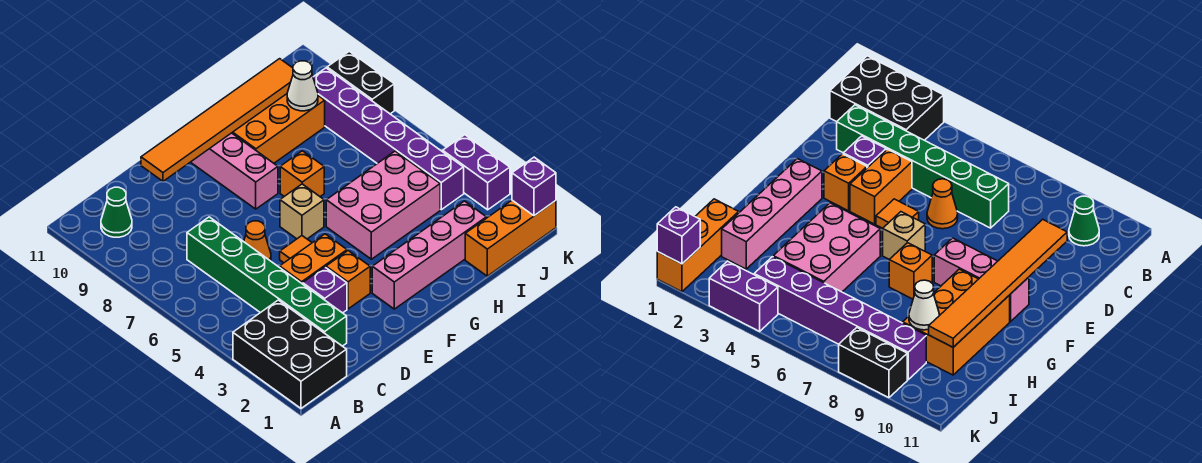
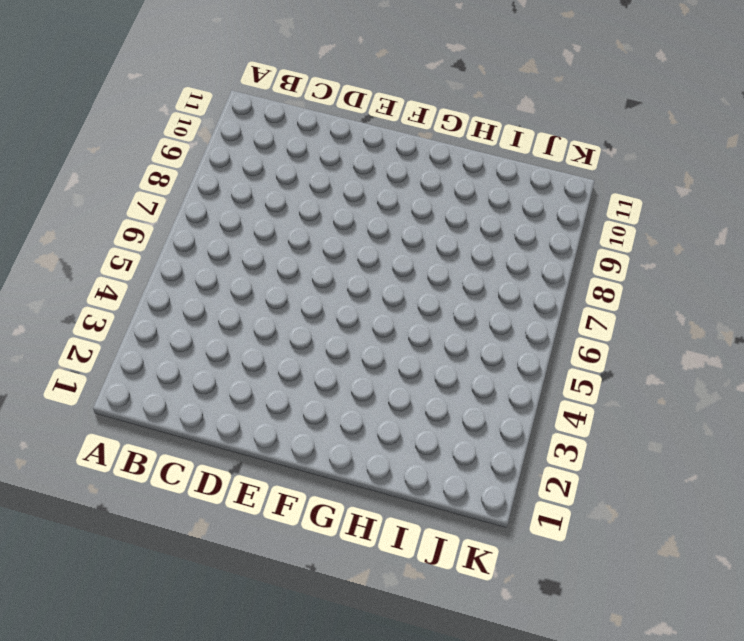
none -> black brick A1:B3 level 1
none -> green cone B10 level 1
none -> green brick C2:C7 level 1

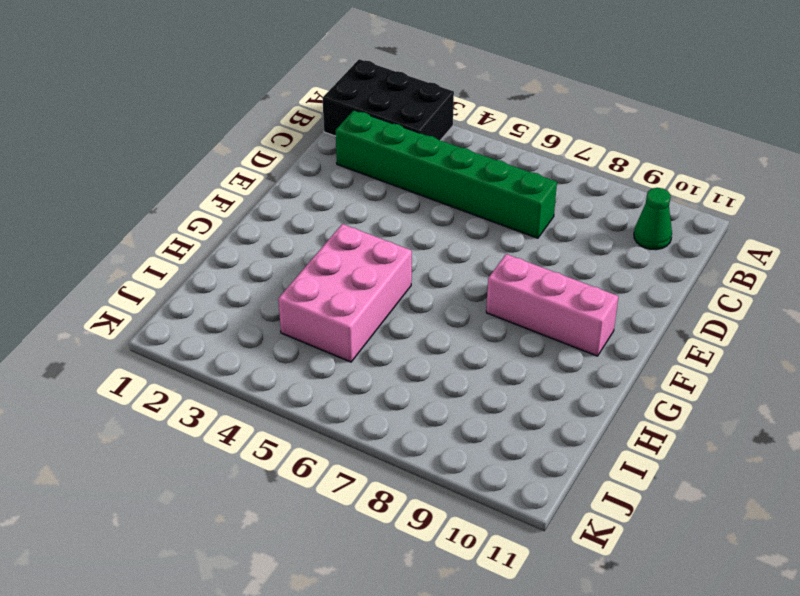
none -> purple brick D3 level 1
none -> orange brick D4:E4 level 1
none -> orange cone D6 level 1

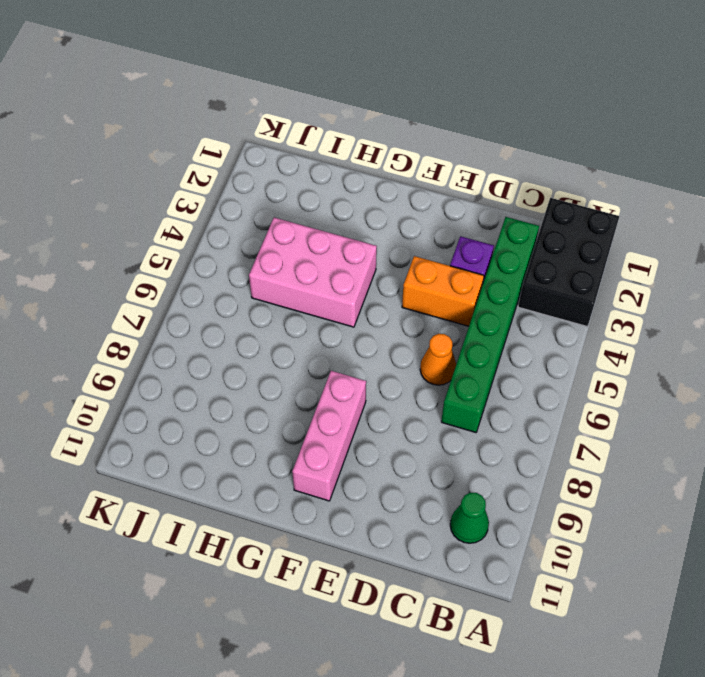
none -> orange brick E3 level 1
none -> orange tile E5 level 1
none -> pink brick F2:I2 level 1

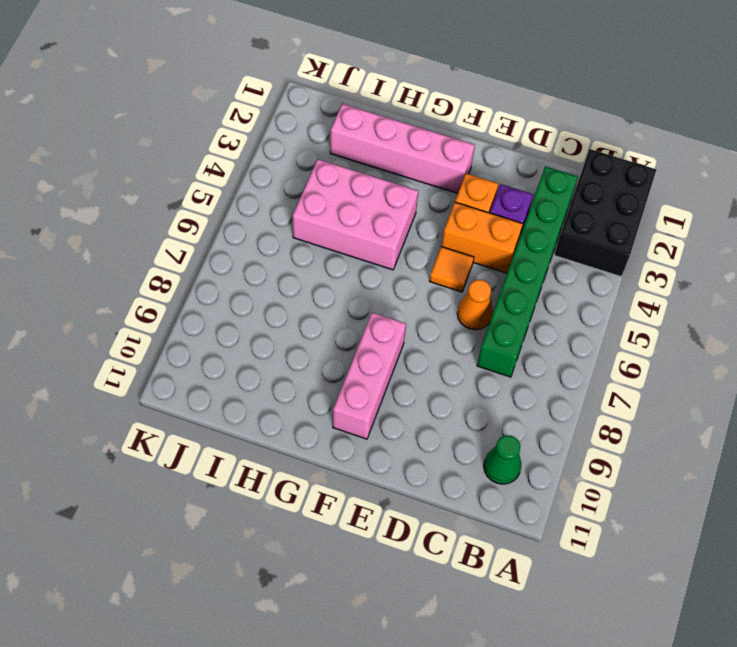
none -> tan brick F6 level 1
none -> orange brick G7 level 1
none -> orange brick G9:I10 level 1

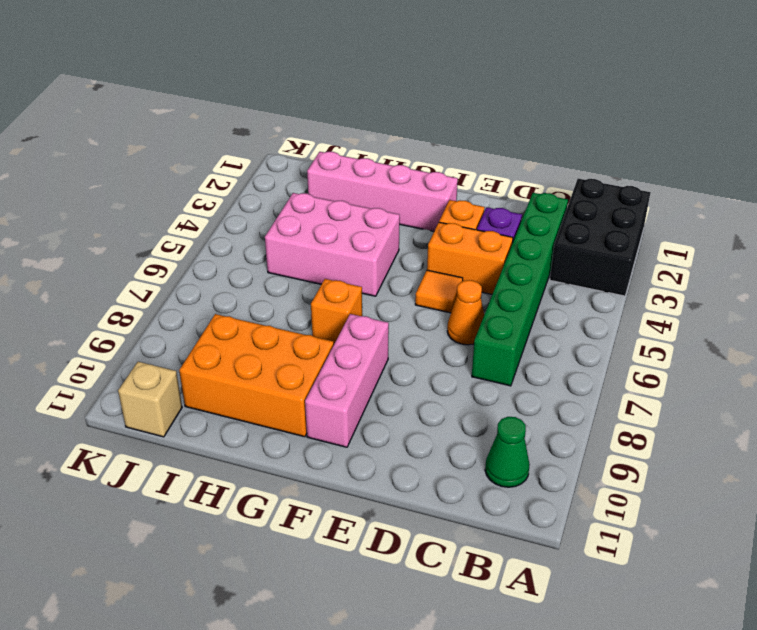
tan brick J11 level 1 -> tan brick F6 level 1
none -> orange brick I1:K1 level 1
none -> purple brick J4:J9 level 1
none -> purple brick K3:K4 level 1

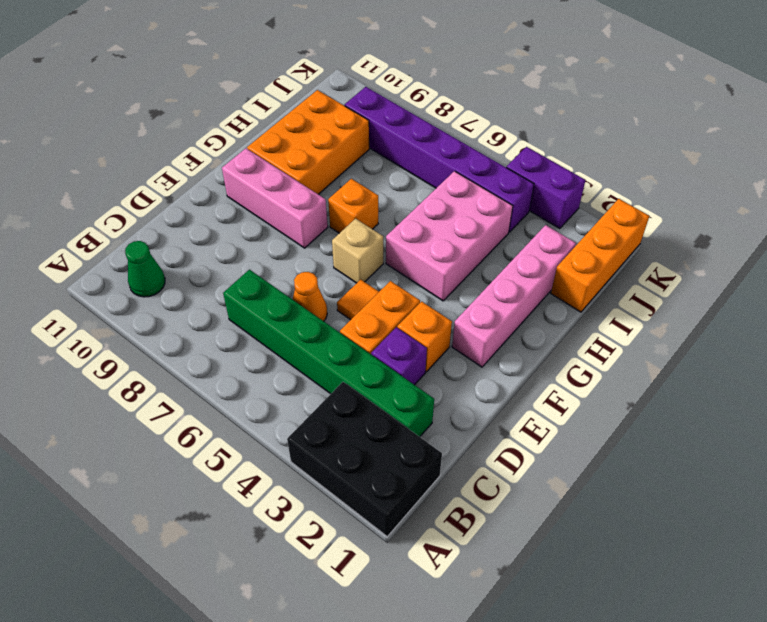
none -> black brick K8:K9 level 1
none -> orange tile D10:I10 level 2
none -> white cone I9 level 2

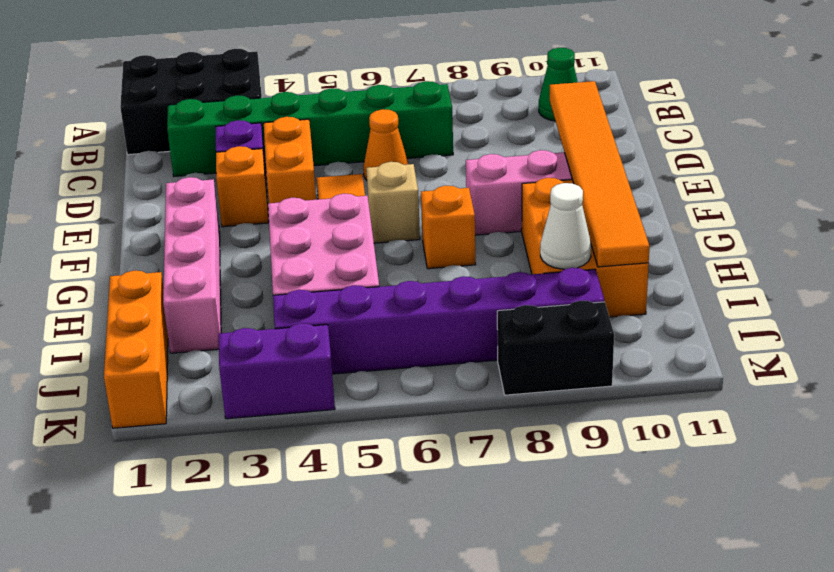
none -> purple brick K1 level 2

